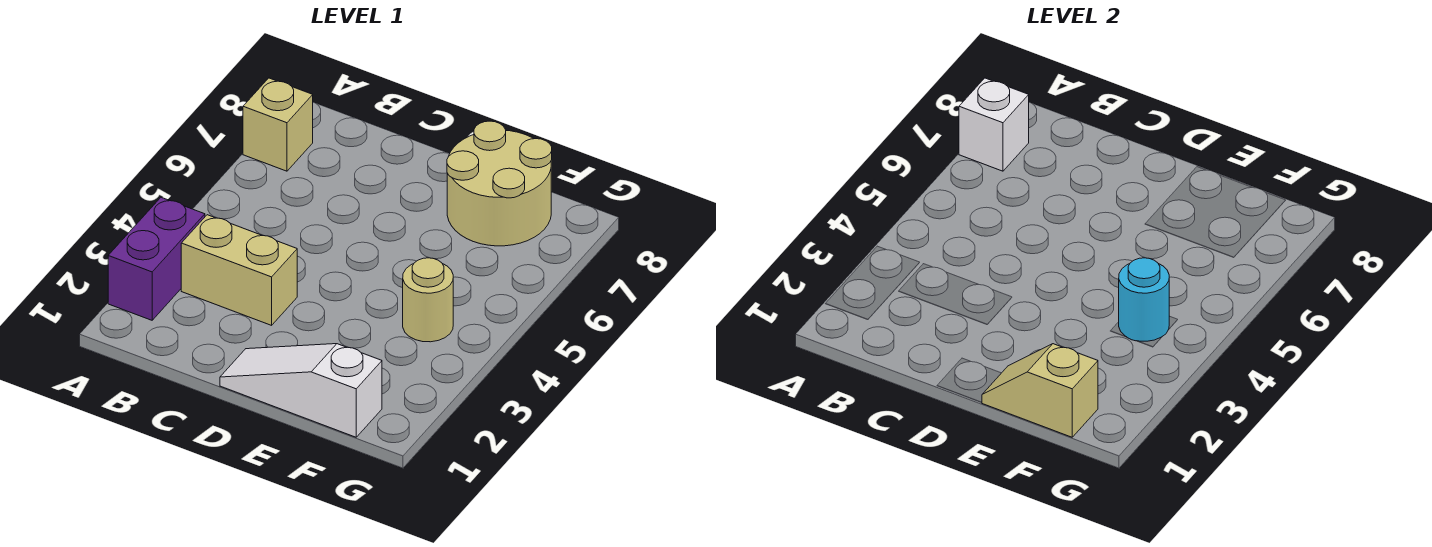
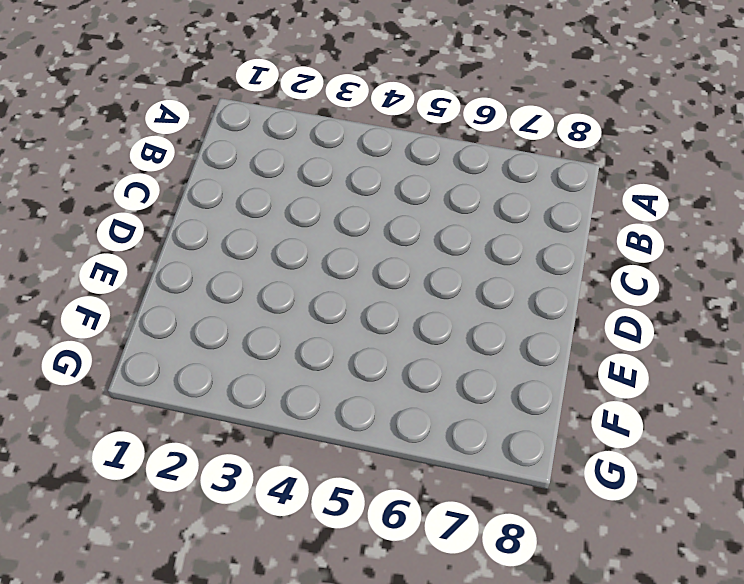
none -> purple brick A2:A3 level 1
none -> tan brick A7 level 1

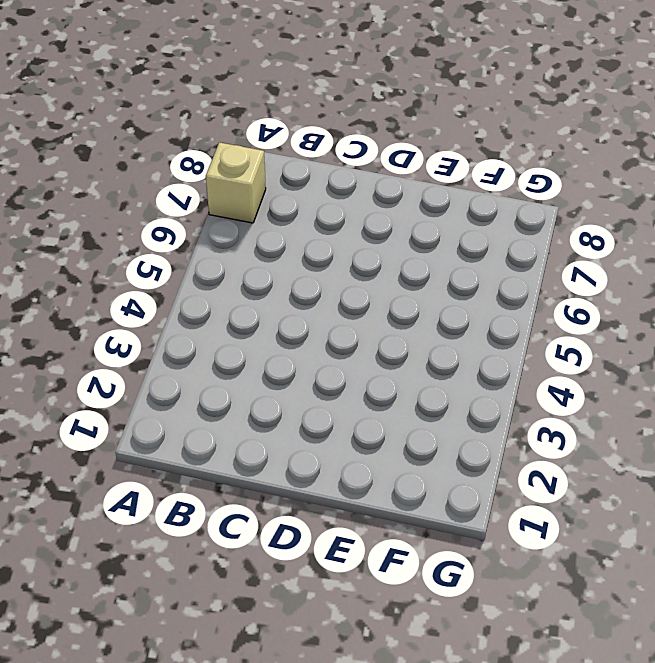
none -> purple brick A2:A3 level 1
none -> tan brick B3:C3 level 1

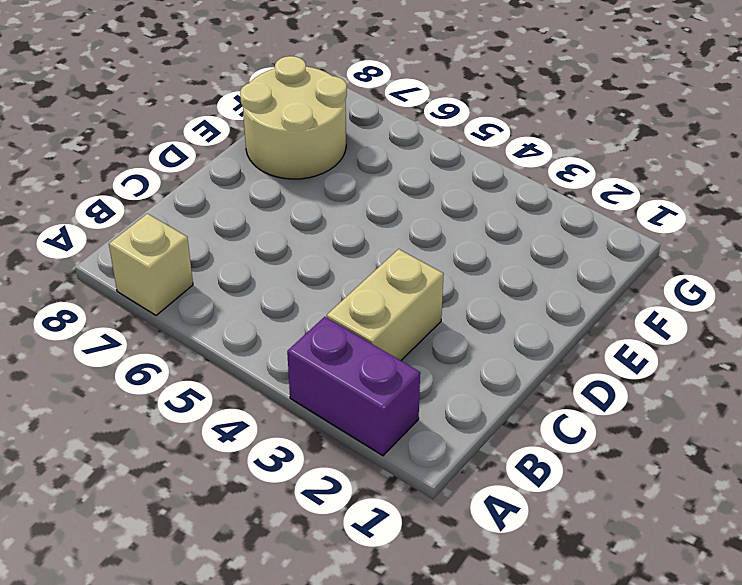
none -> white slope D1:F1 level 1 top F
none -> tan round brick F4 level 1

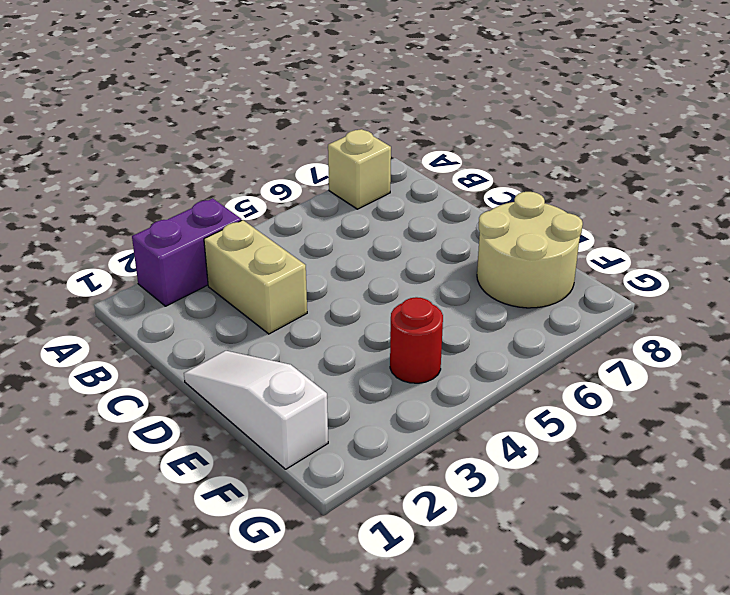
red round brick F4 level 1 -> tan round brick F4 level 1
none -> white brick A7 level 2
none -> tan slope E1:F1 level 2 top F

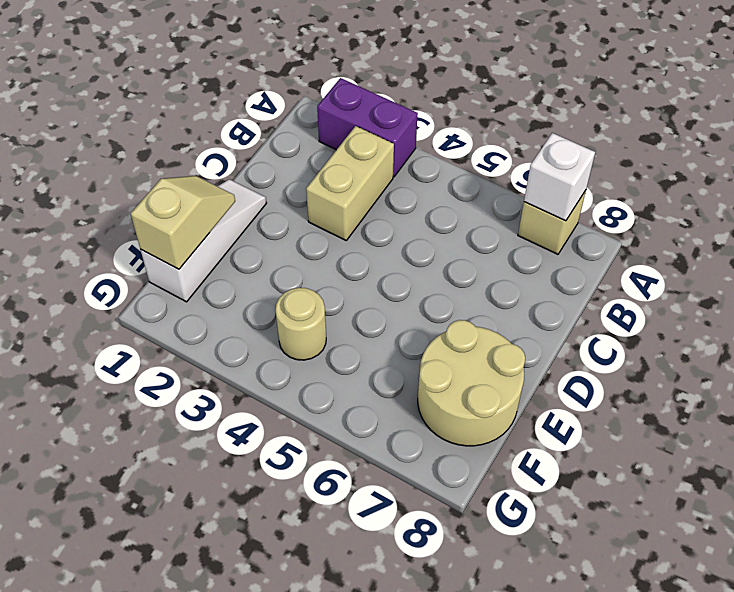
none -> cyan round brick F4 level 2

